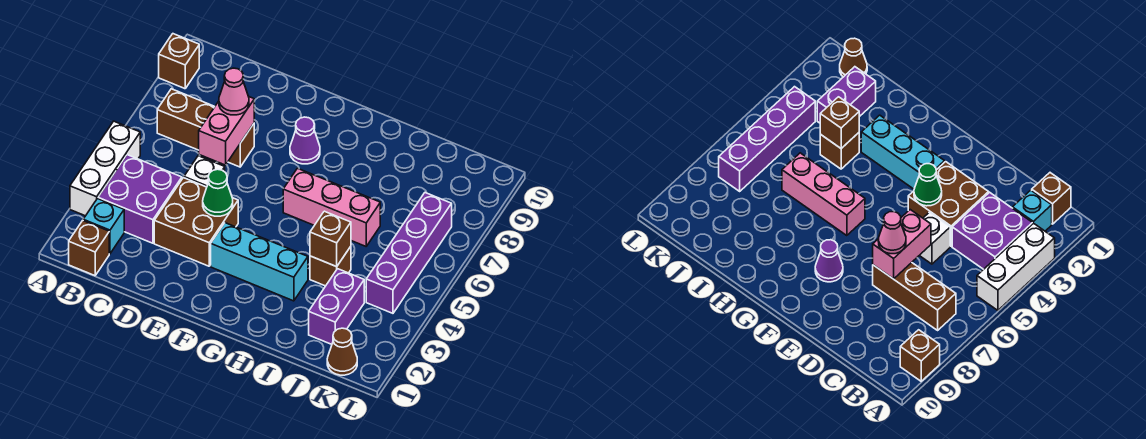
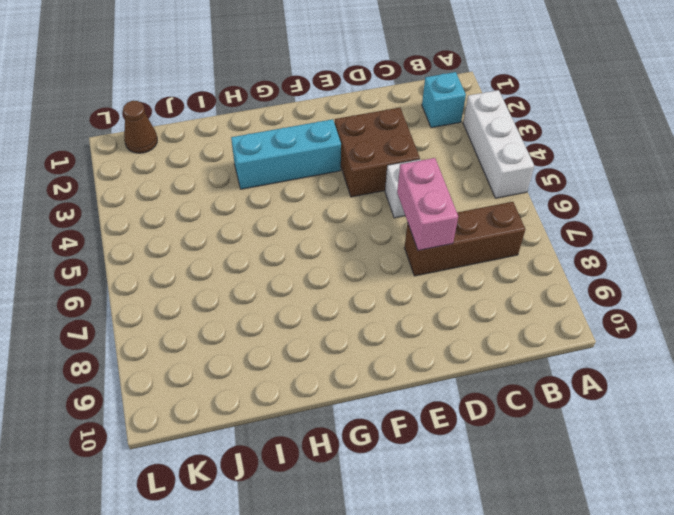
none -> brown brick A9 level 1
none -> brown brick B1 level 1
none -> purple brick B3:C4 level 1

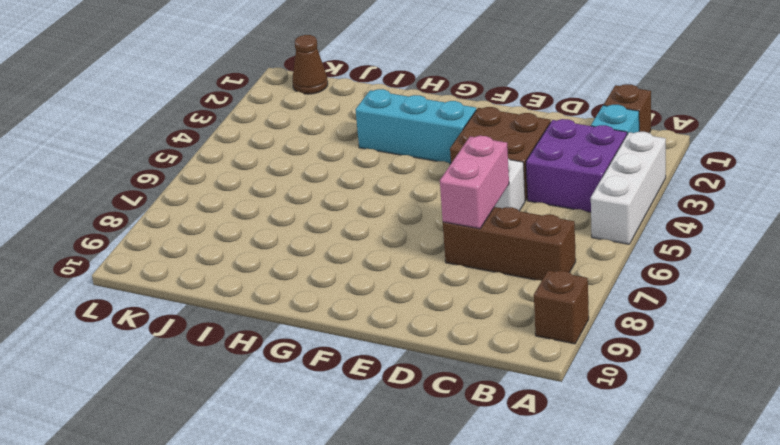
none -> purple cone F8 level 1
none -> pink brick G6:I6 level 1
none -> brown brick I4 level 1

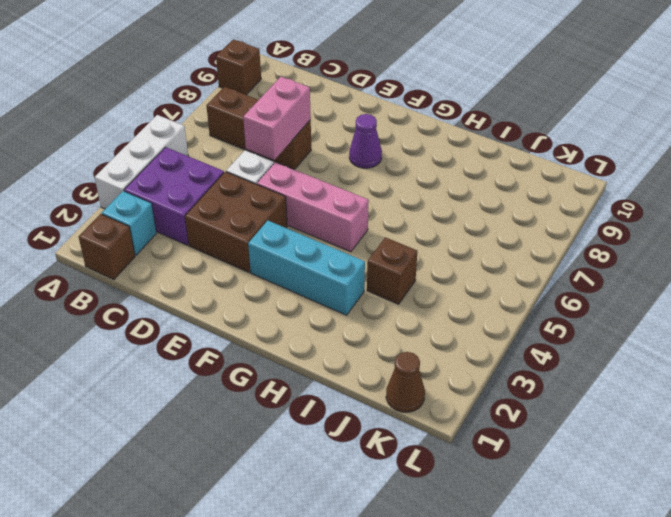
pink brick E5:G5 level 1 -> pink brick G6:I6 level 1
none -> purple brick J2:J3 level 1
none -> purple brick K4:K7 level 1
none -> green cone E4 level 2

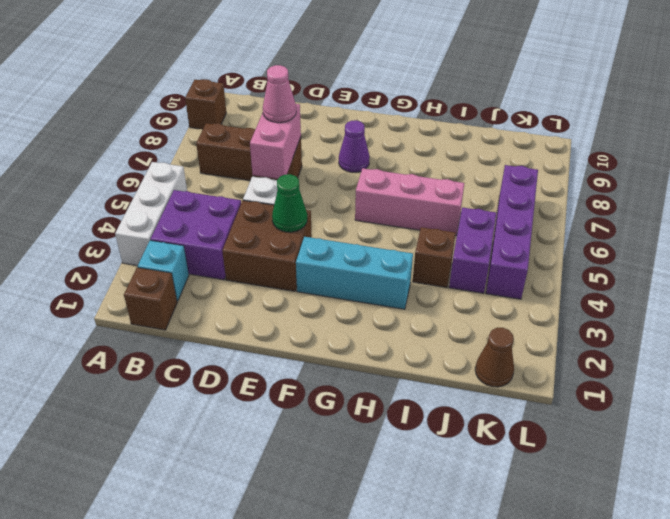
purple brick J4:J5 level 1 -> purple brick J2:J3 level 1
none -> brown brick I4 level 2

